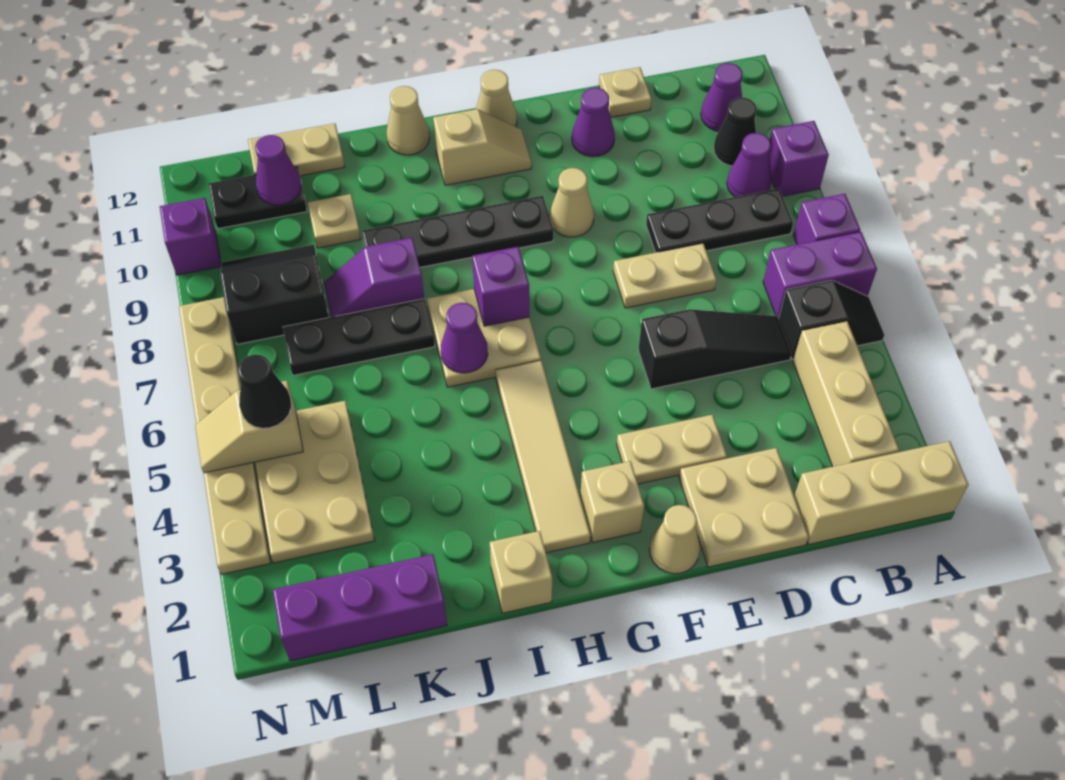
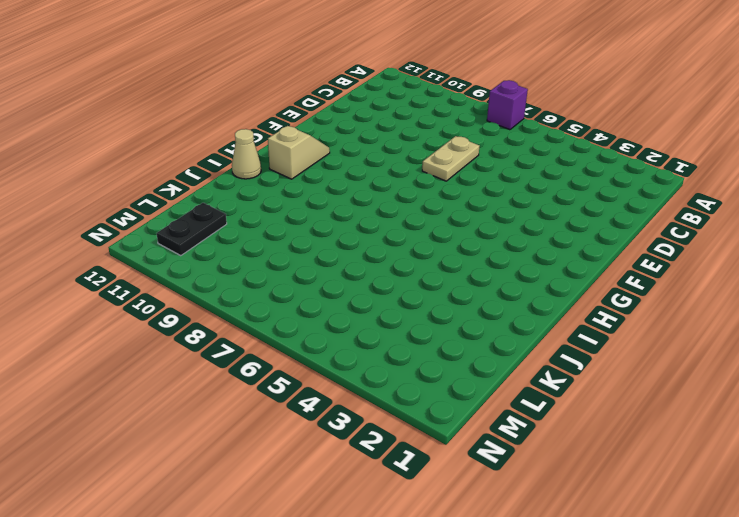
none -> tan brick A1:C1 level 1
none -> black slope A5:B5 level 1 top B
none -> purple brick A6:B6 level 1
none -> purple brick A9 level 1

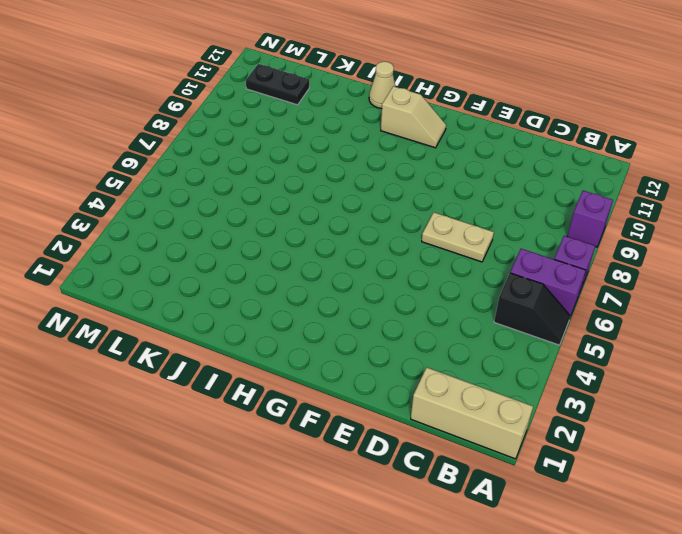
none -> tan brick B2:B4 level 1
none -> black plate B8:D8 level 1
none -> purple cone B9 level 1
none -> black cone B10 level 1

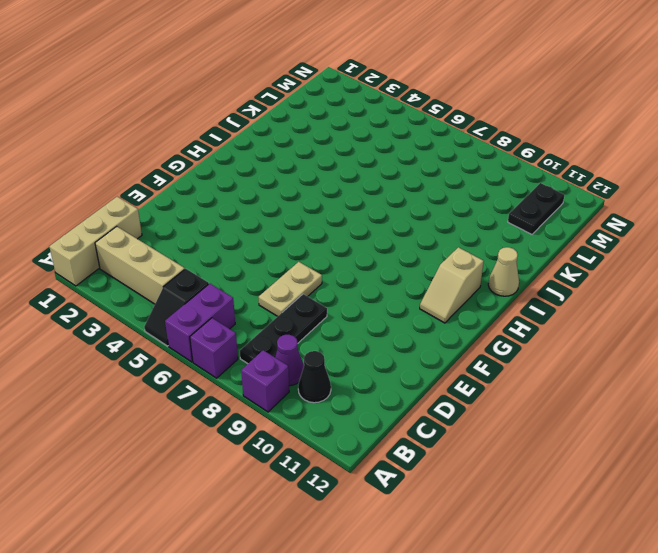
none -> purple cone B11 level 1
none -> black slope C5:E5 level 1 top E
none -> tan plate D1:E2 level 1
none -> tan plate D12 level 1

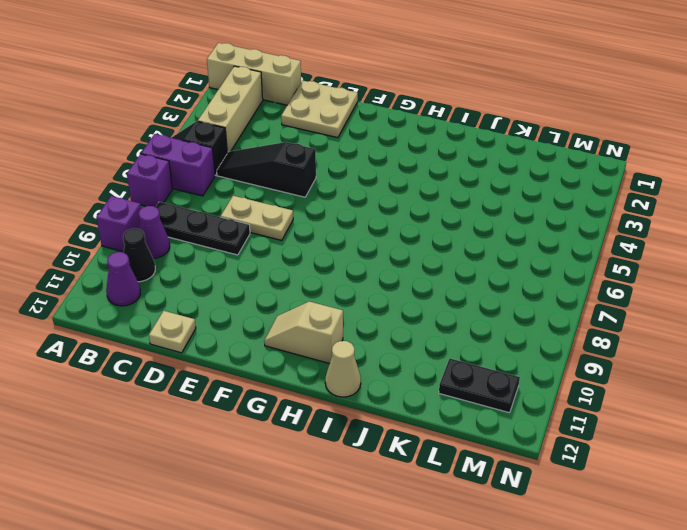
none -> tan plate E3:F3 level 1
none -> purple cone E11 level 1
none -> tan cone F1 level 1
none -> tan cone F9 level 1

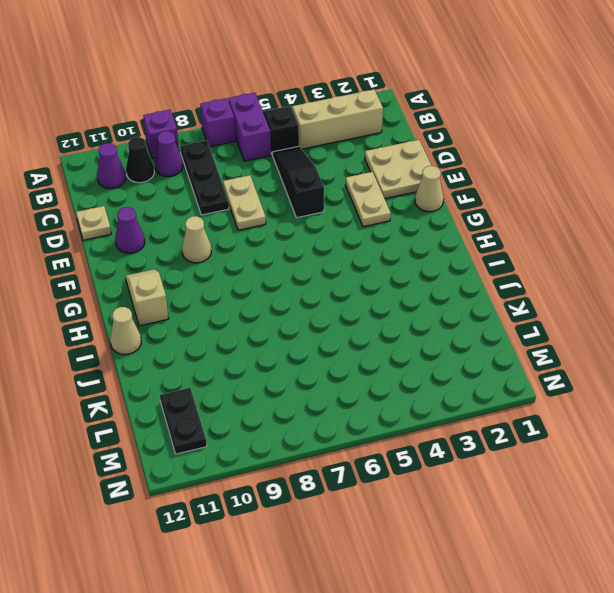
none -> tan brick A1:C1 level 1
none -> tan brick G2 level 1
none -> black plate G9:J9 level 1
none -> tan cone G12 level 1

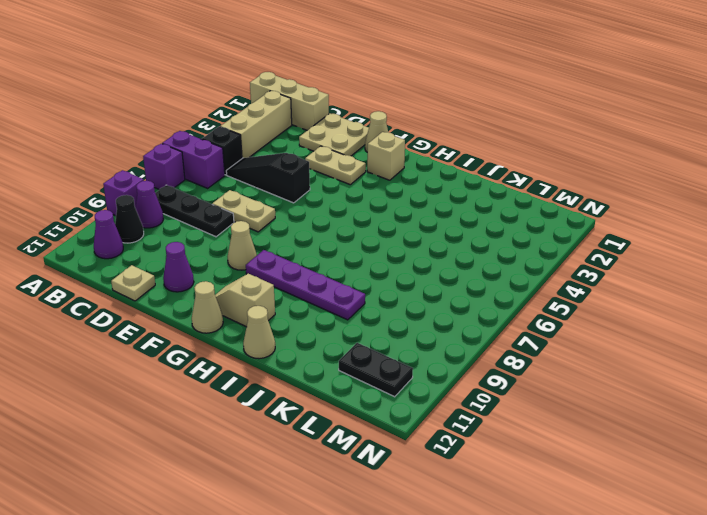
purple plate G9:J9 level 1 -> black plate G9:J9 level 1
none -> tan tile H2:H5 level 1
none -> tan plate H6:I7 level 1
none -> tan brick I1 level 1
none -> black plate J7:L7 level 1

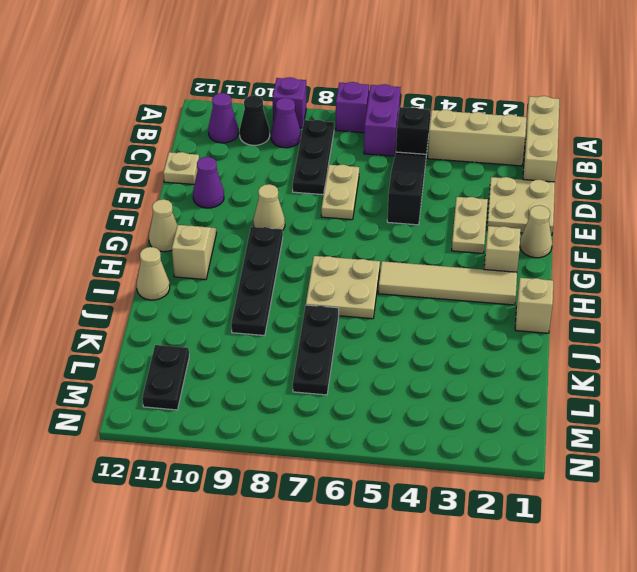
none -> purple slope J8:K8 level 1 top J
none -> purple brick K1:M1 level 1
none -> tan plate K10 level 1
none -> tan plate K12:L12 level 1

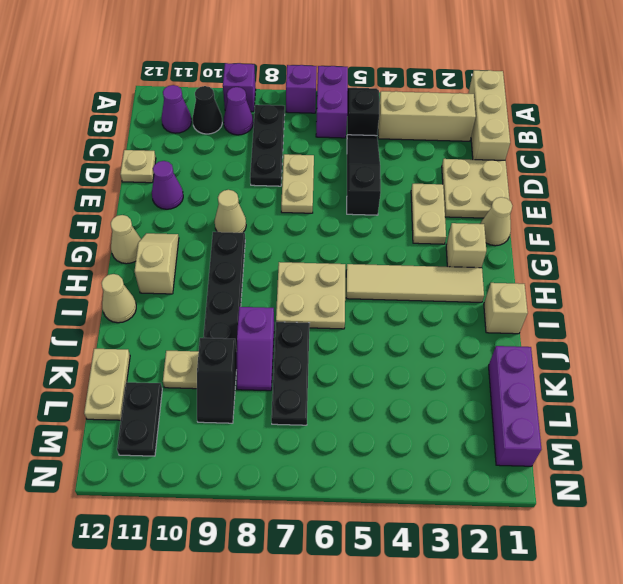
black slope K9:L9 level 1 top K -> black slope L8:M9 level 1 top 8
none -> tan plate L3:M5 level 1
none -> tan plate N3:N8 level 1
none -> purple brick N10 level 1
none -> purple brick H7 level 2

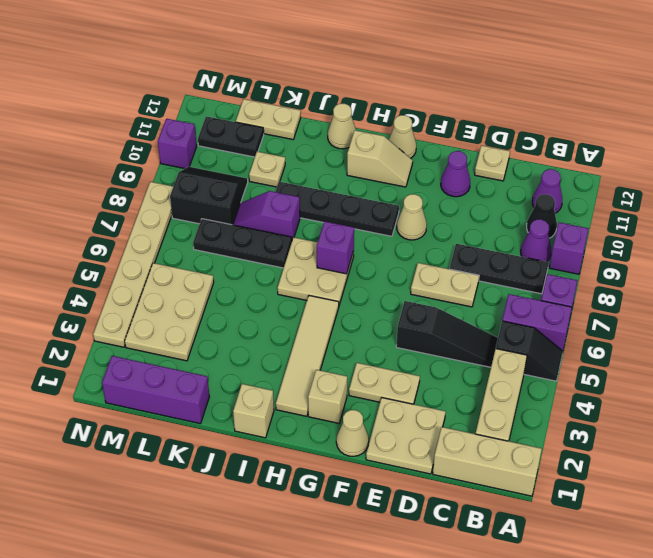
none -> purple cone I6 level 2
none -> purple cone L11 level 2
none -> tan slope M5:N5 level 2 top M
none -> black cone M5 level 3

